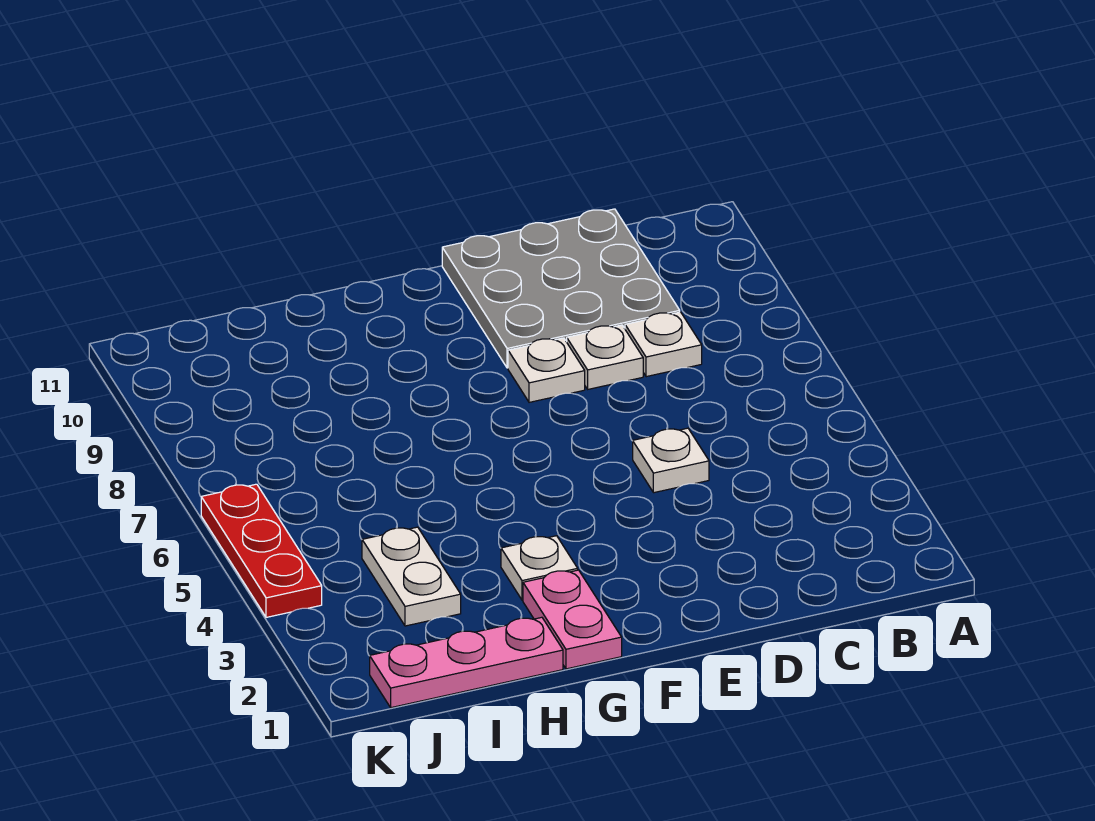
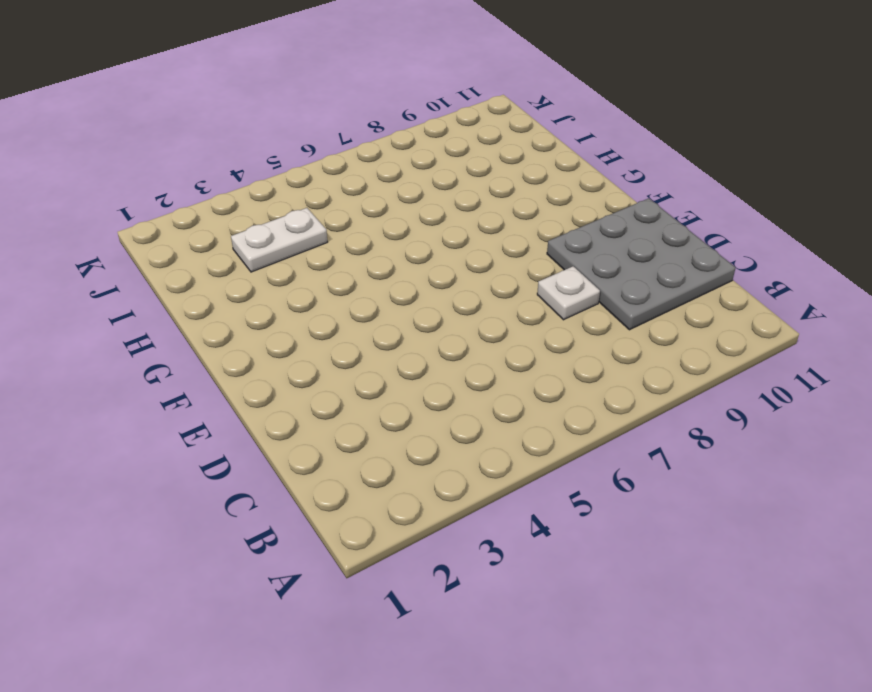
none -> white plate C8 level 1
none -> white plate D5 level 1

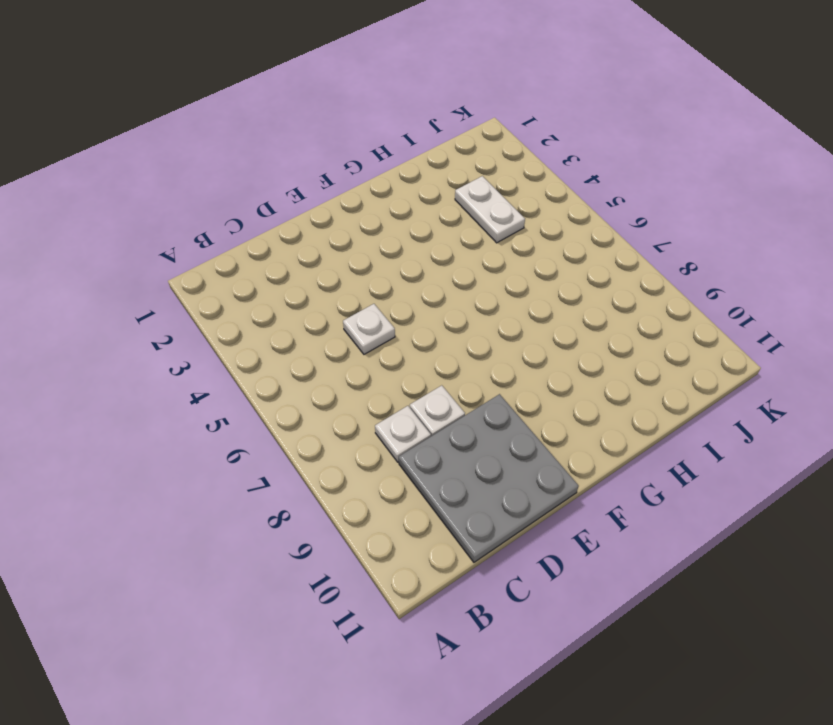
none -> white plate E8 level 1
none -> pink plate G1:G2 level 1

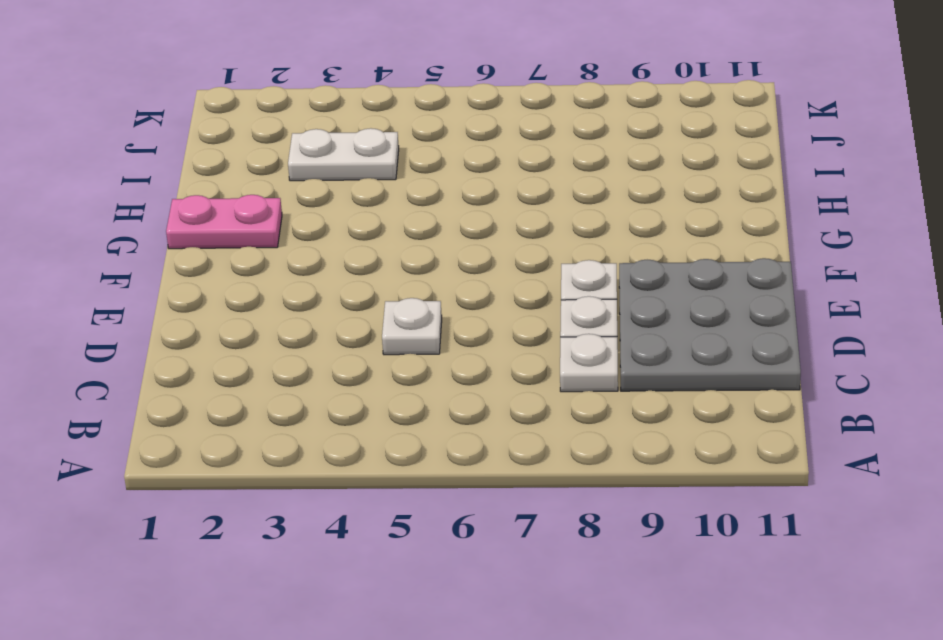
none -> white plate G3 level 1
none -> pink plate H1:J1 level 1

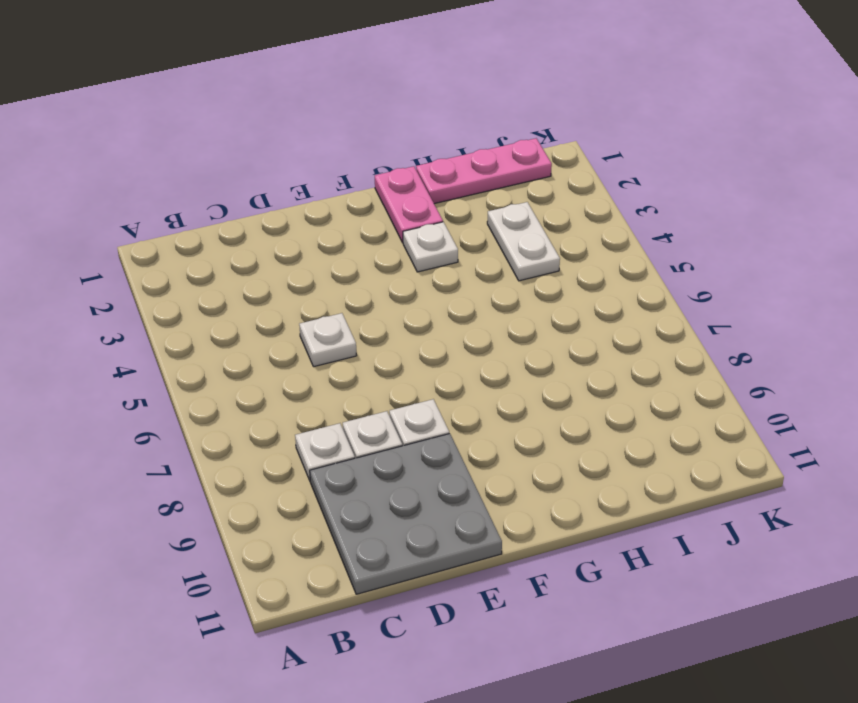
none -> red plate K4:K6 level 1

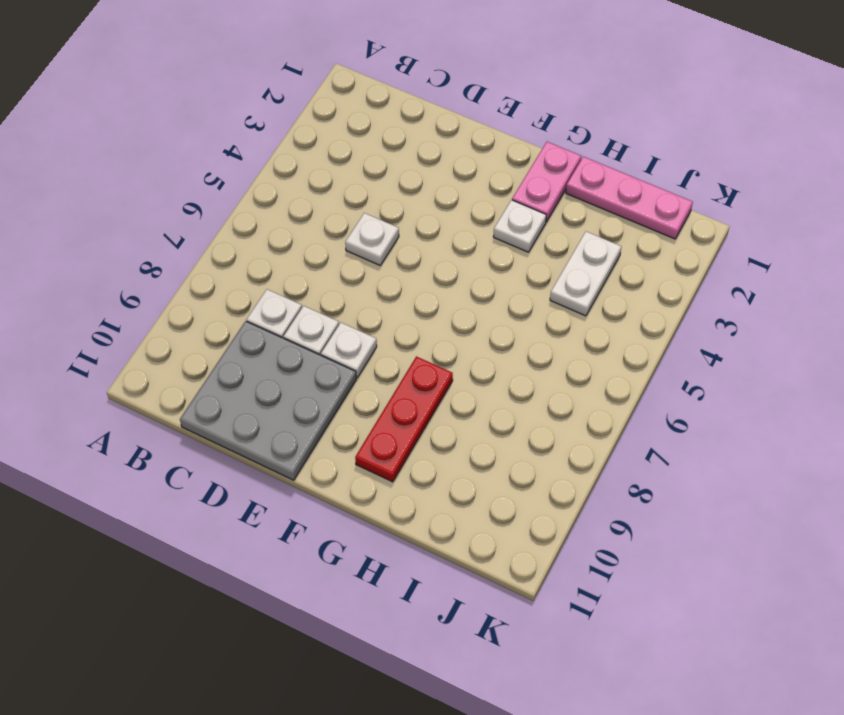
red plate G8:G10 level 1 -> red plate K4:K6 level 1

